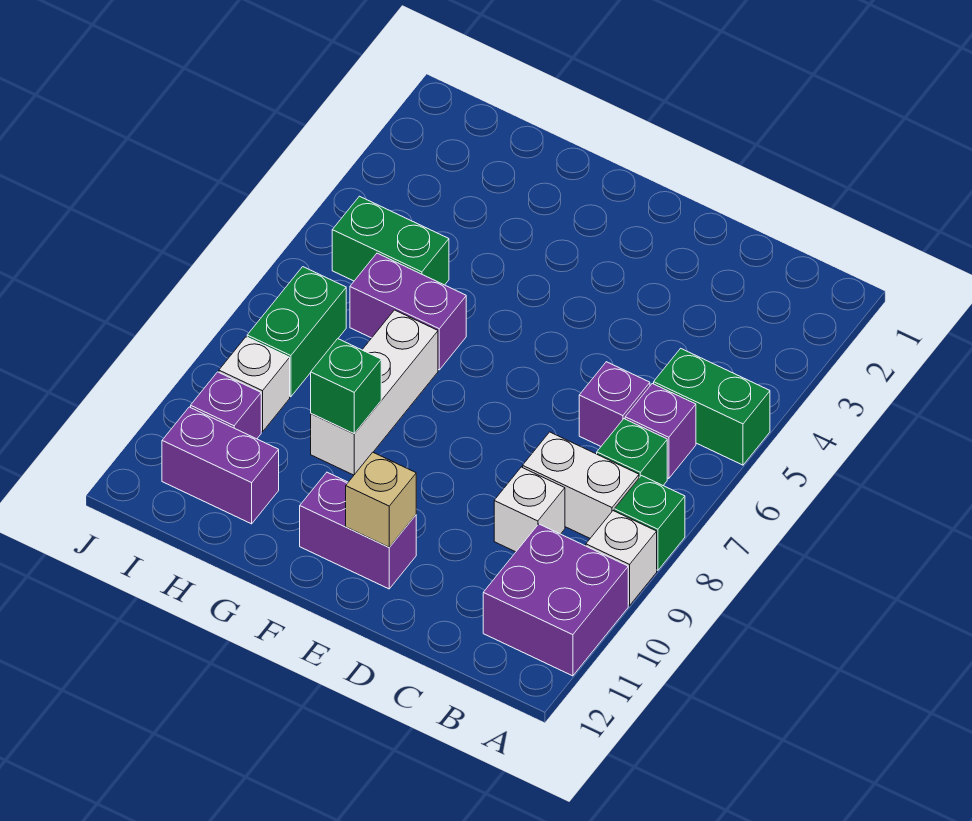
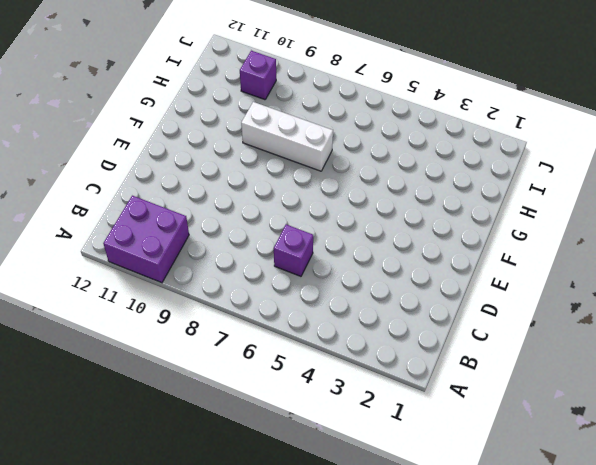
none -> green brick A5:B5 level 1
none -> green brick A8 level 1
none -> white brick A9 level 1

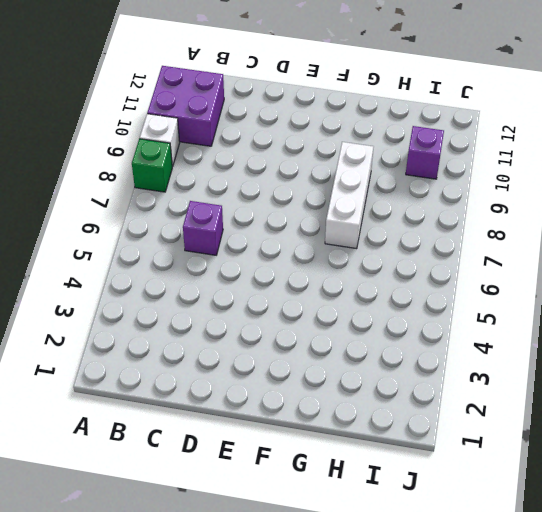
none -> green brick A5:B5 level 1
none -> purple brick B6 level 1
none -> green brick B7 level 1

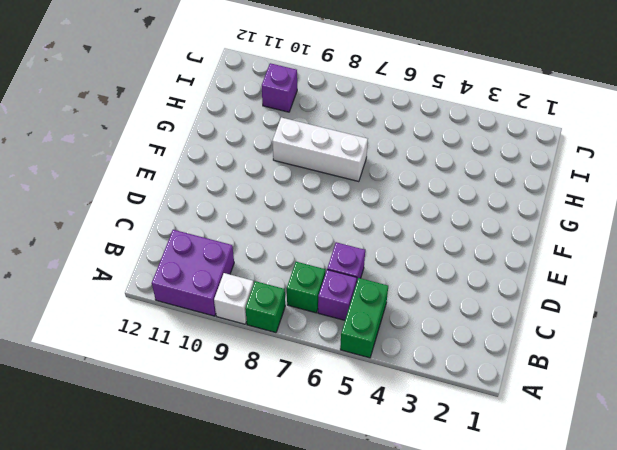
none -> white brick B8:C8 level 1
none -> white brick C9 level 1
none -> purple brick E11:F11 level 1

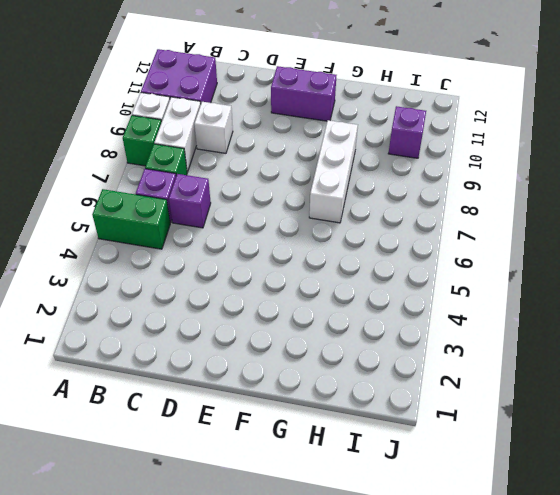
white brick B8:B9 level 1 -> white brick B8:C8 level 1
none -> purple brick G6:H6 level 1
none -> green brick H5:I5 level 1
none -> purple brick H11:I11 level 1

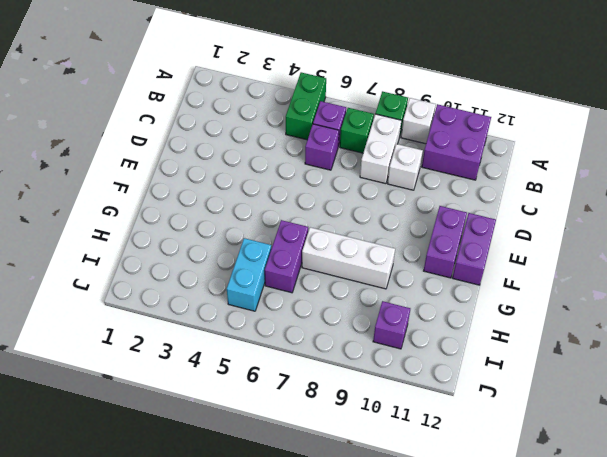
purple brick E12:F12 level 1 -> purple brick H11:I11 level 1
cyan brick H5:I5 level 1 -> green brick H5:I5 level 1
none -> green brick I7:I8 level 1
none -> white brick I9 level 1
none -> tan brick E11 level 2

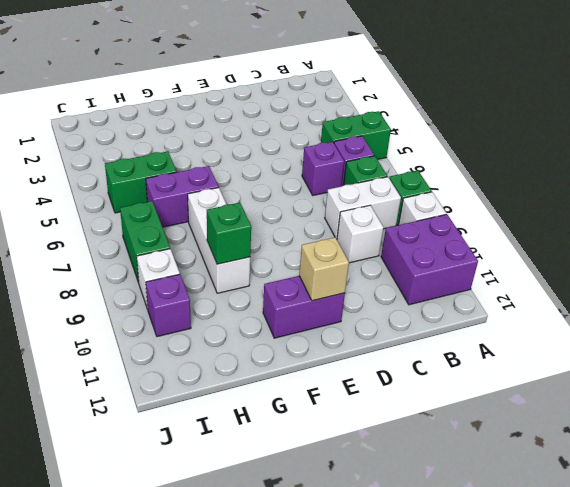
none -> purple brick H11:I11 level 1

